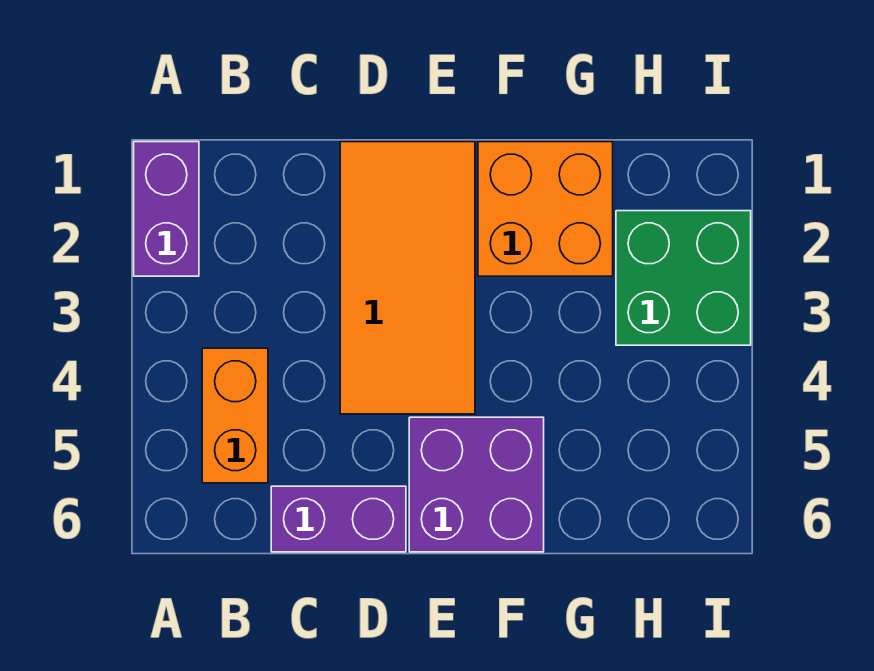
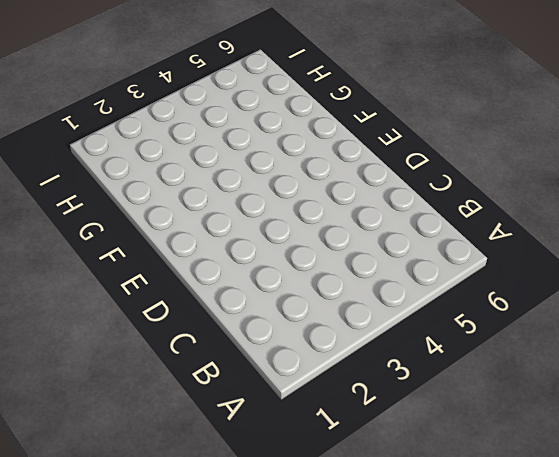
none -> purple brick A1:A2 level 1
none -> orange brick B4:B5 level 1

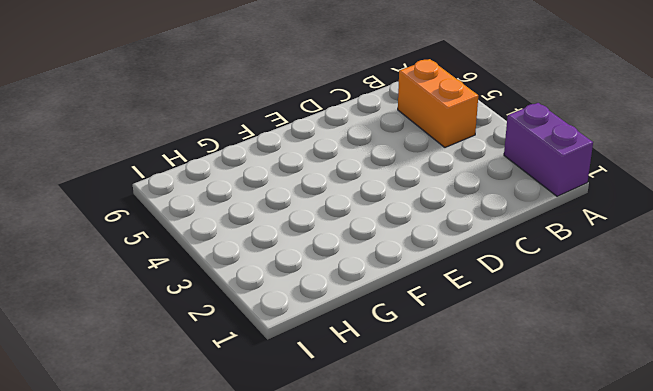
none -> purple brick C6:D6 level 1
none -> orange tile D1:E4 level 1

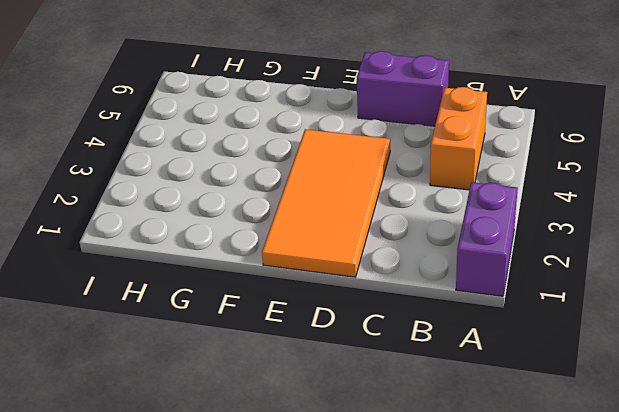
none -> purple brick E5:F6 level 1
none -> orange brick F1:G2 level 1

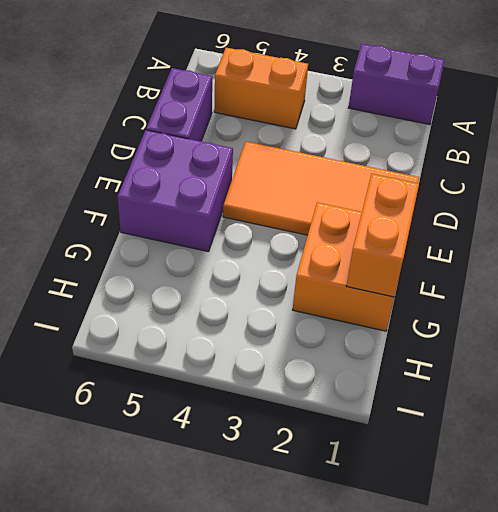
orange brick F1:G1 level 2 -> none
none -> green brick H2:I3 level 1

